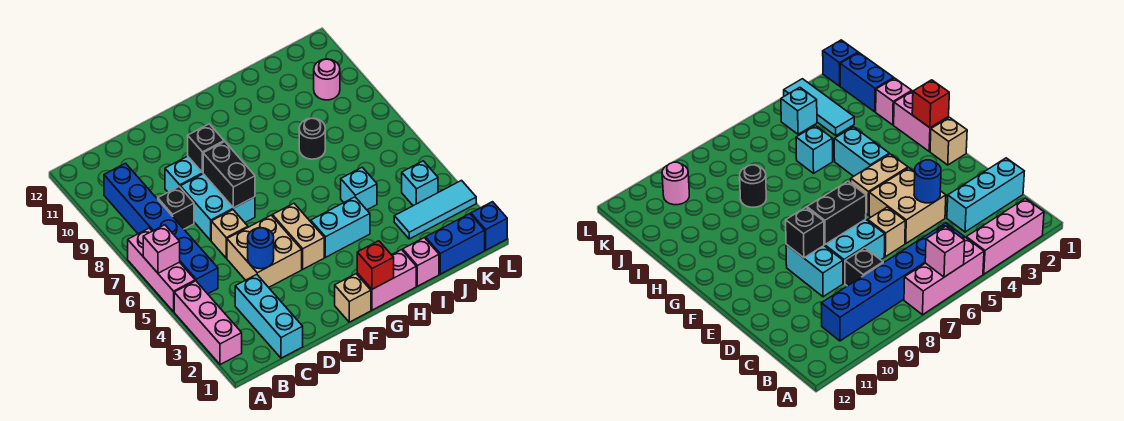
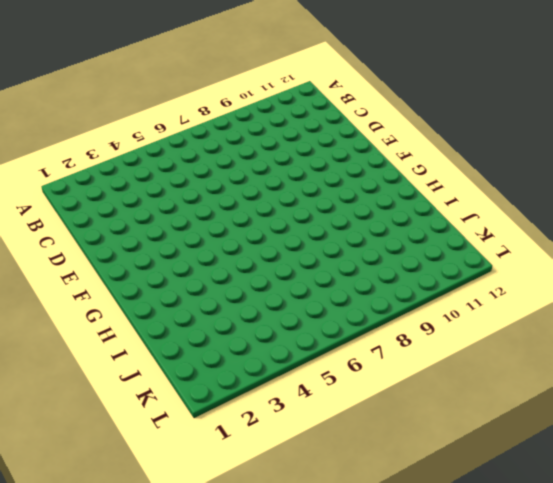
none -> pink brick A2:A4 level 1
none -> pink brick A5:A7 level 1
none -> blue brick B5:B10 level 1

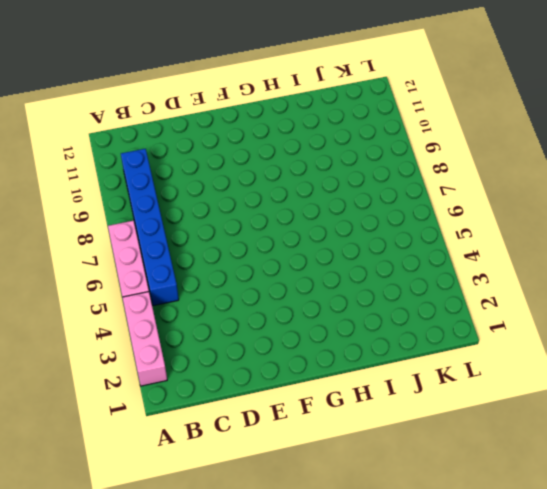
none -> cyan brick C1:C3 level 1
none -> black brick C8 level 1
none -> tan brick D4:E5 level 1

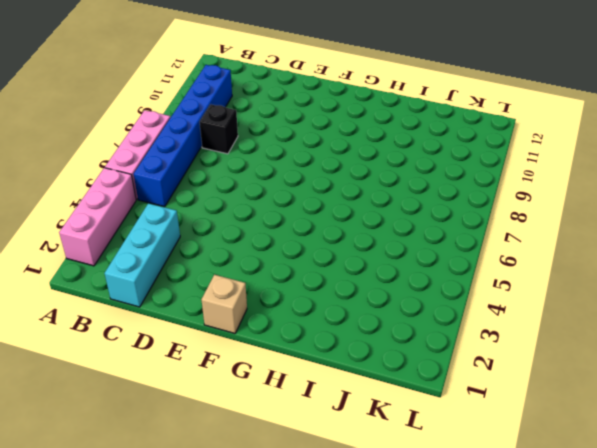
none -> tan brick D4:E5 level 1
none -> tan brick D6 level 1
none -> cyan brick D7:E8 level 1

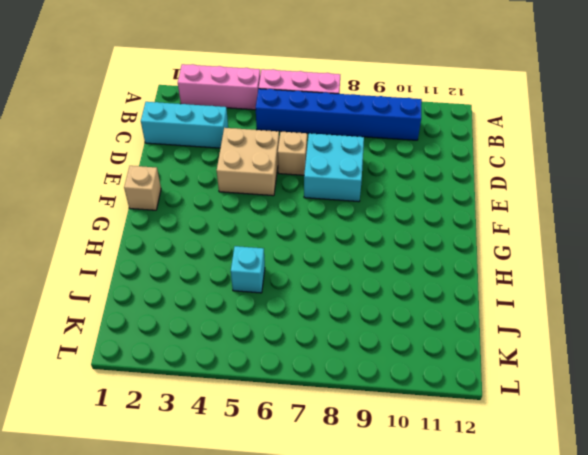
none -> black brick C8 level 1
none -> cyan brick D9:E9 level 1
none -> tan brick F4:F5 level 1

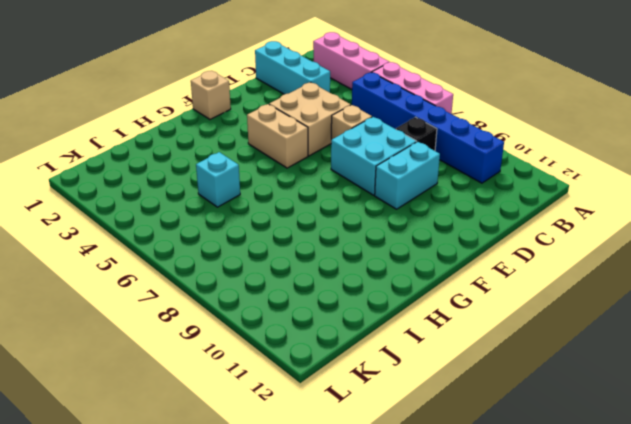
none -> pink brick G1:H1 level 1
none -> cyan brick G4:H4 level 1
none -> pink brick I1 level 1

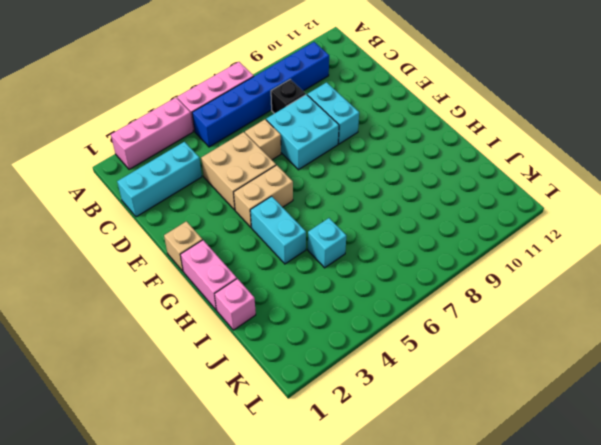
none -> black round brick I8 level 1
none -> blue brick J1:K1 level 1
none -> cyan tile J3:L3 level 1

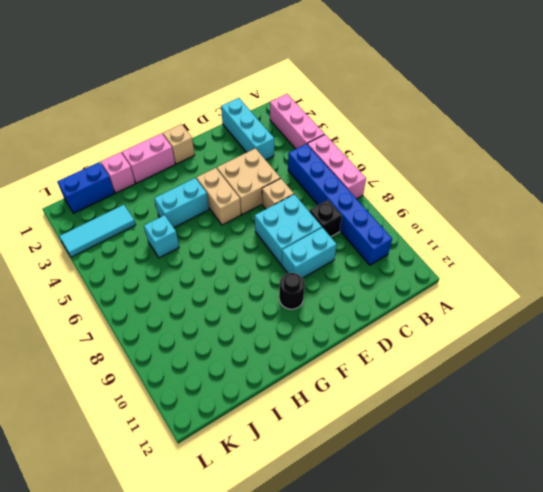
black round brick F10 level 1 -> black round brick I8 level 1
none -> cyan brick K4 level 1
none -> pink round brick K10 level 1
none -> blue brick L1 level 1

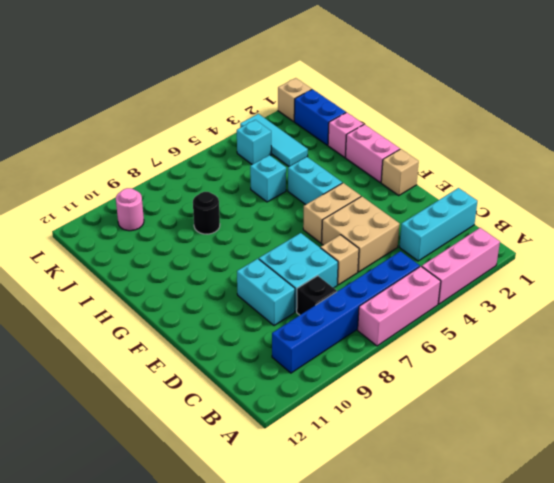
tan brick L1 level 1 -> blue brick L1 level 1
none -> pink brick A6 level 2
none -> blue round brick D4 level 2
none -> black brick E7:E8 level 2

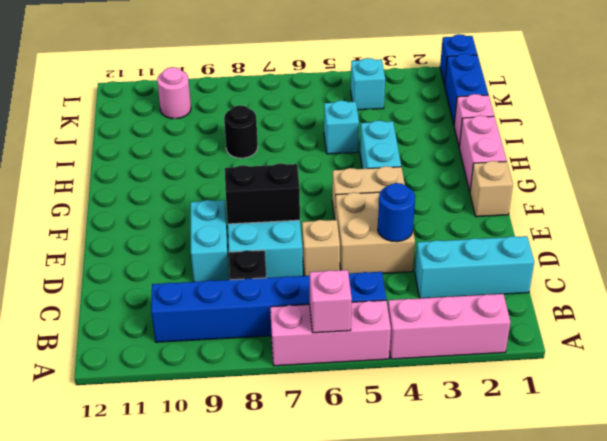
none -> cyan tile J3:L3 level 1
none -> black brick E9 level 2
none -> red brick G1 level 2

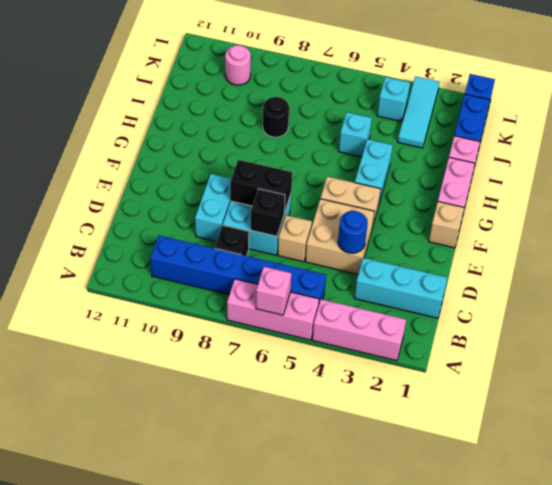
black brick D7 level 2 -> black brick E9 level 2
none -> red brick G1 level 2

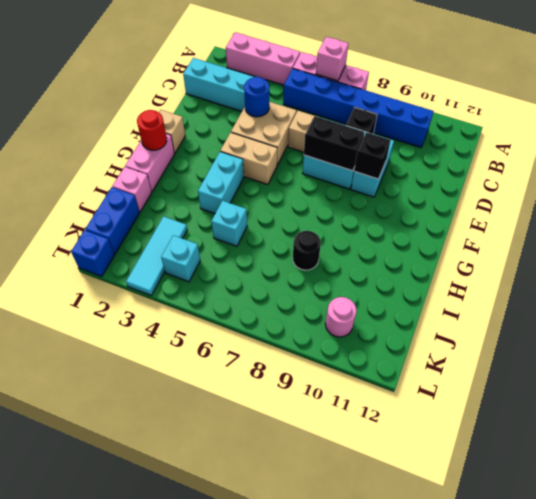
red round brick G1 level 2 -> red brick G1 level 2

